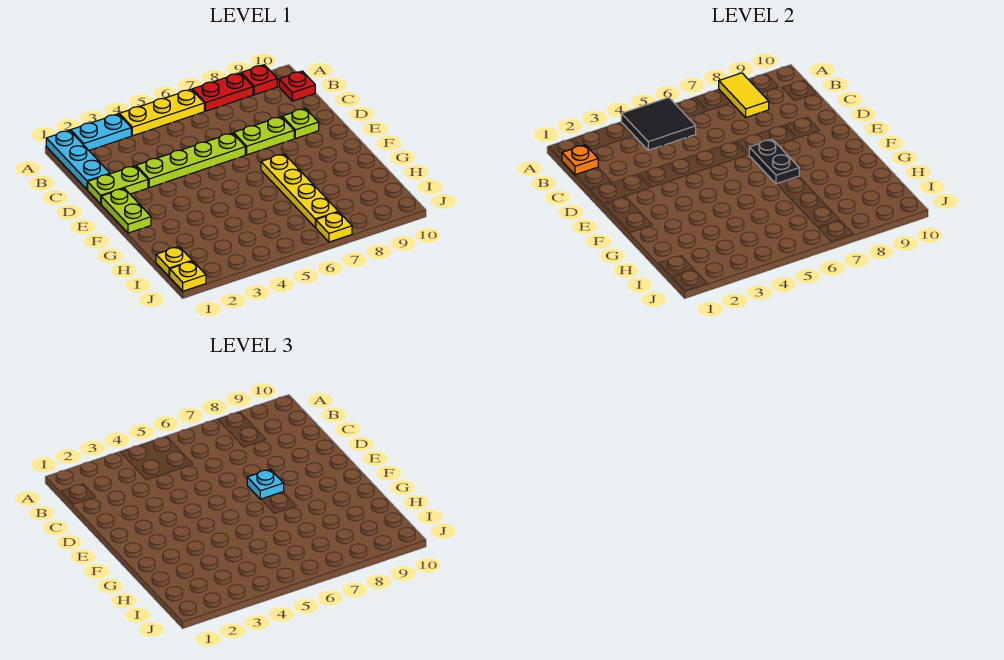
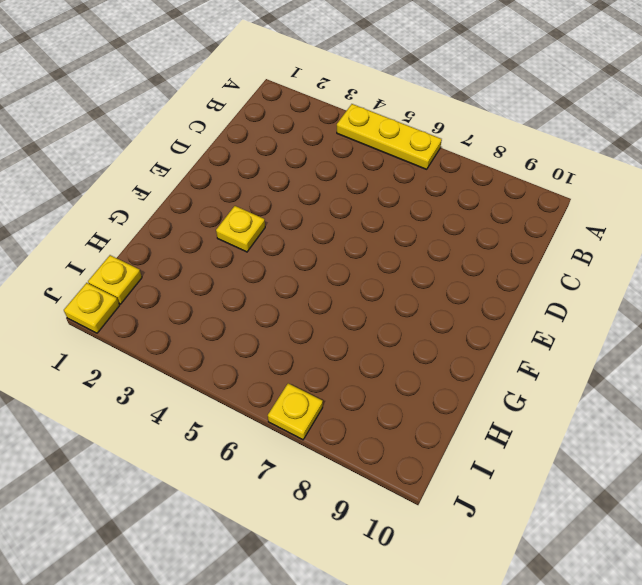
yellow plate F3 level 1 -> none
none -> cyan plate A1:C1 level 1
none -> cyan plate A2:A3 level 1
none -> red plate A7:A8 level 1

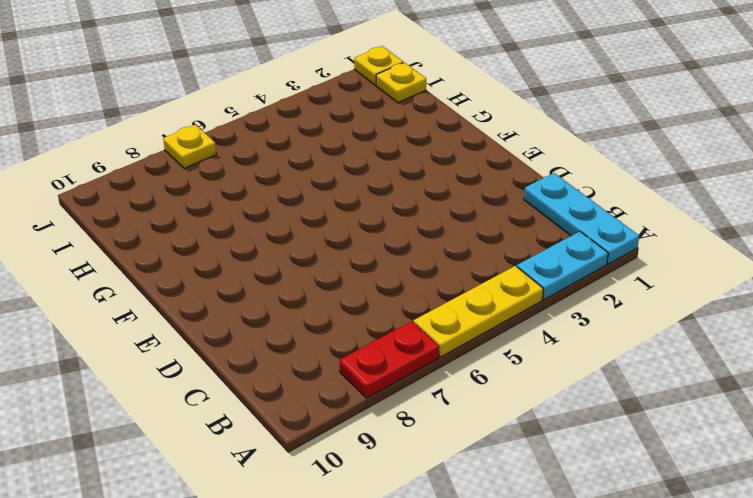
none -> red plate A9 level 1
none -> red plate B10 level 1
none -> lime plate D1:D2 level 1

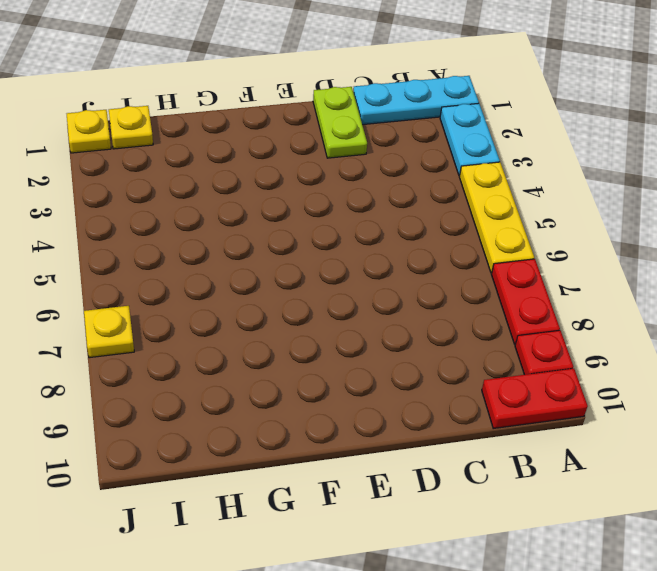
red plate A10:B10 level 1 -> red plate B10 level 1
none -> lime plate D3:D6 level 1
none -> lime plate D7:D8 level 1
none -> lime plate D9 level 1

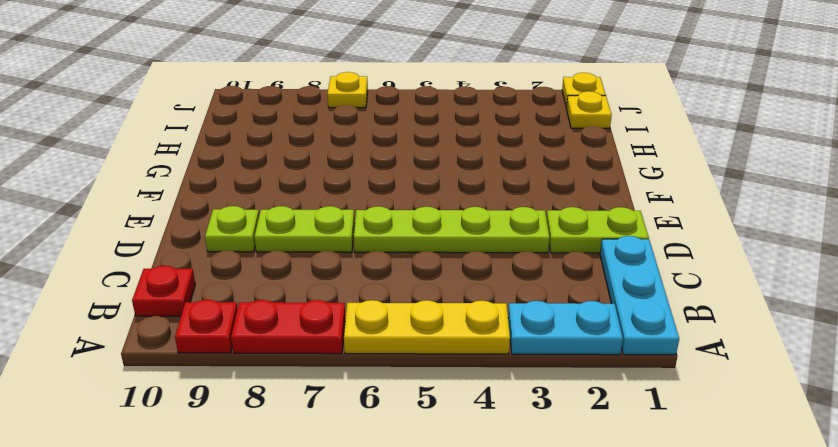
none -> lime plate E1:F1 level 1
none -> yellow plate F7:I7 level 1
none -> black tile A4:B5 level 2

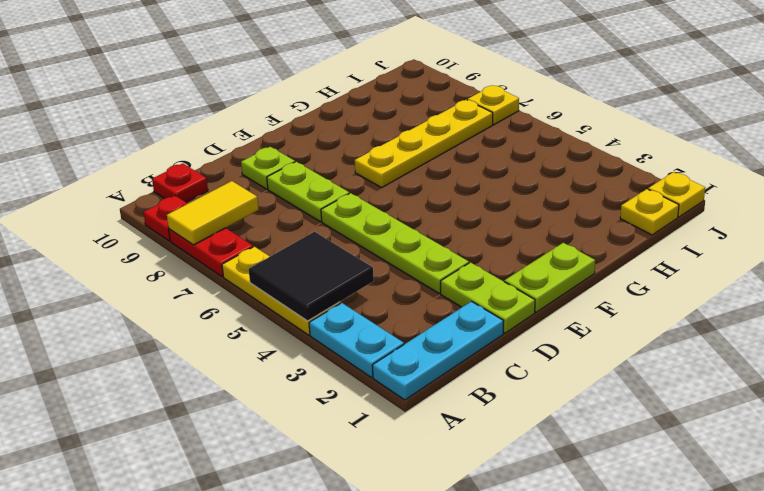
none -> orange plate B1 level 2
none -> black plate E7:F7 level 2
none -> cyan plate E7 level 3

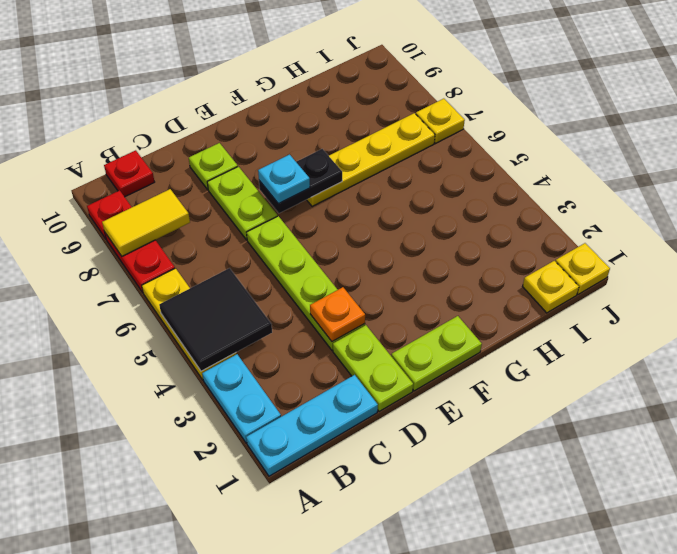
orange plate D3 level 2 -> orange plate B1 level 2

